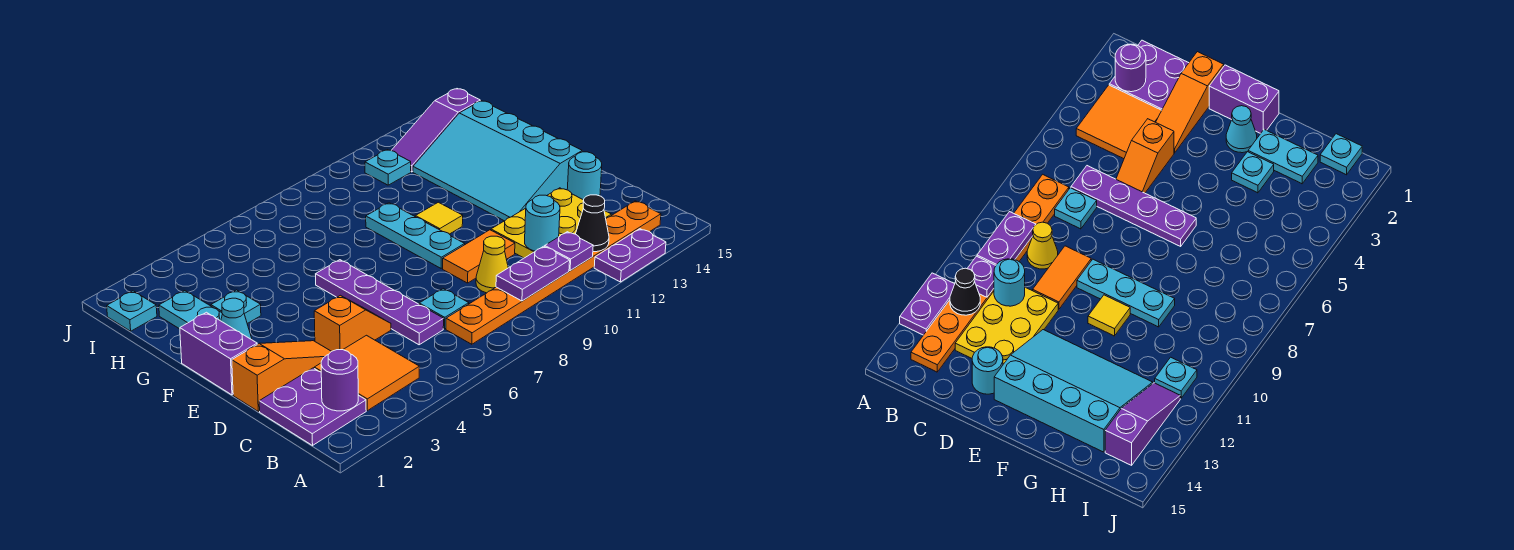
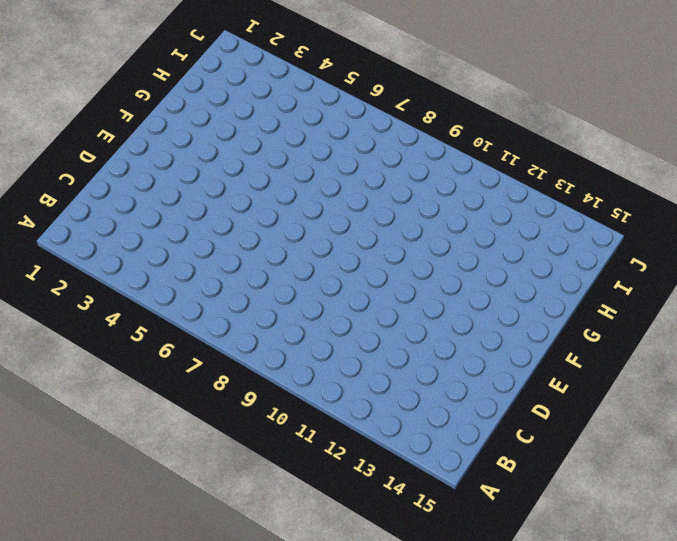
none -> purple plate A12:A13 level 1
none -> purple plate B1:C2 level 1
none -> orange tile B3:C4 level 1

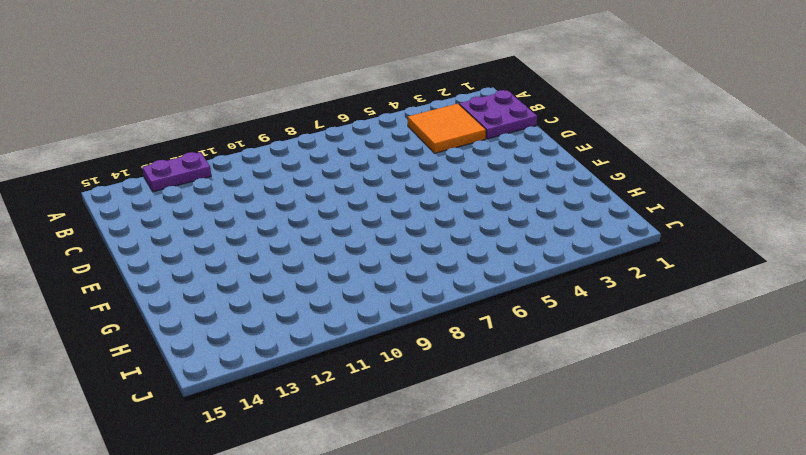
none -> orange plate B7:B14 level 1
none -> purple plate C6:F6 level 1
none -> cyan plate C7 level 1

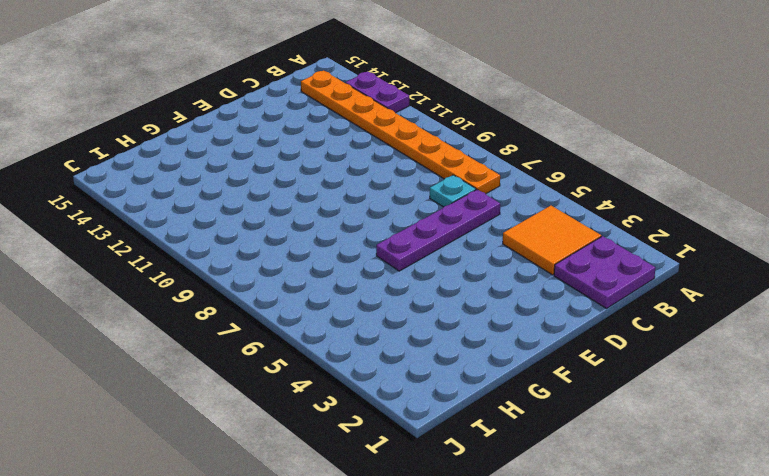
none -> yellow cone C9 level 1
none -> yellow plate C11:D13 level 1
none -> orange slope D1:D3 level 1 top 1

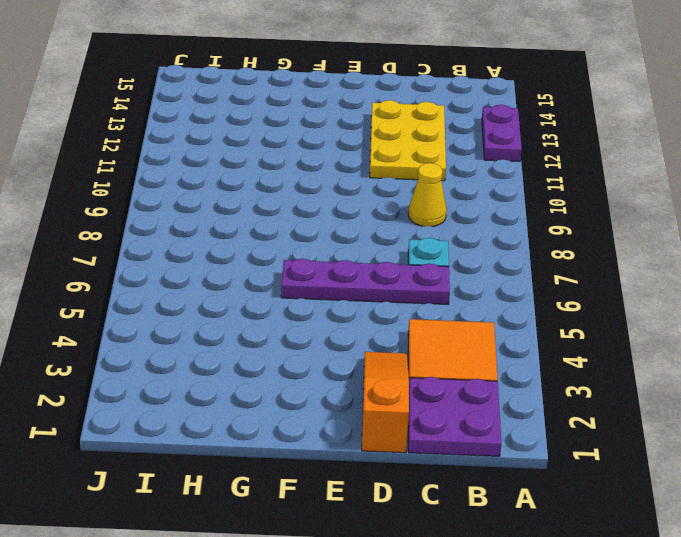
none -> orange plate B7:B14 level 1
none -> orange slope D4:D5 level 1 top 4
none -> orange tile D9:D10 level 1

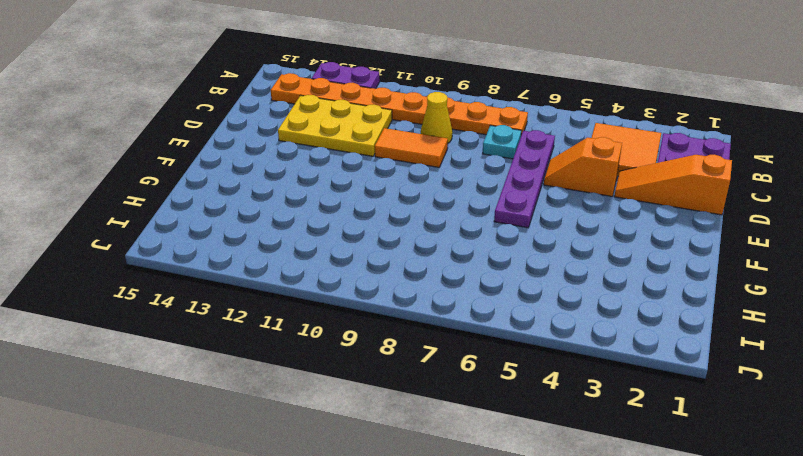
none -> cyan round brick D14 level 1
none -> purple brick E1:F1 level 1
none -> cyan plate E9:G9 level 1

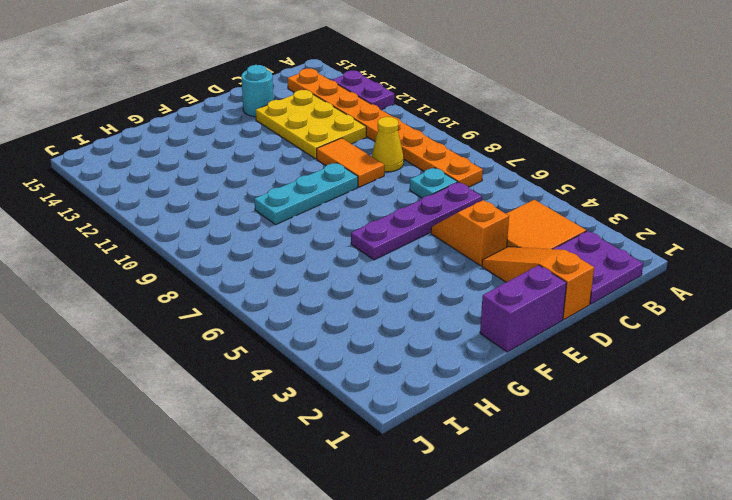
none -> cyan slope E12:H14 level 1 top 14
none -> cyan cone F2 level 1
none -> yellow tile F10 level 1

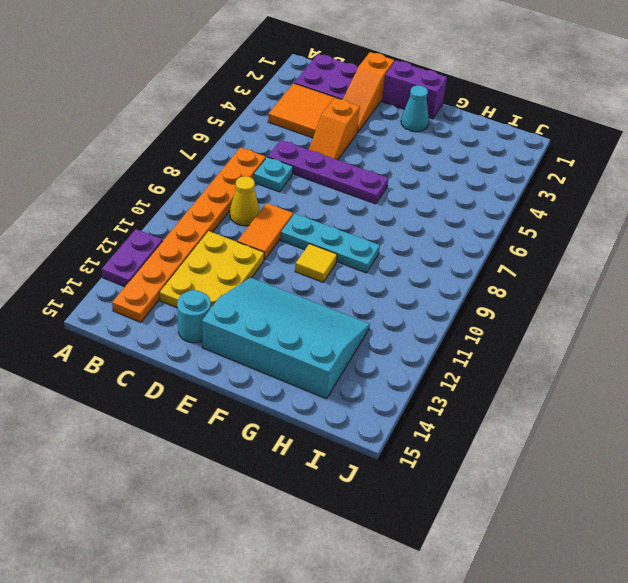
none -> cyan plate G2:H2 level 1
none -> cyan plate G3 level 1
none -> cyan plate I1 level 1

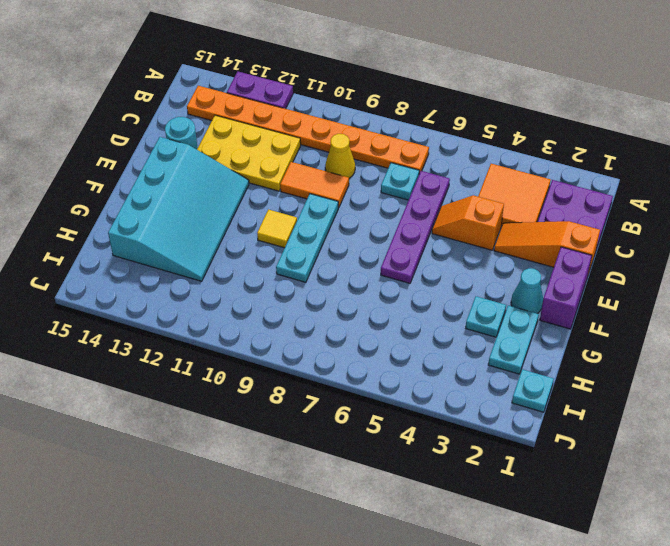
none -> cyan plate I11 level 1
none -> purple slope I12:I14 level 1 top 14
none -> purple round brick B2 level 2

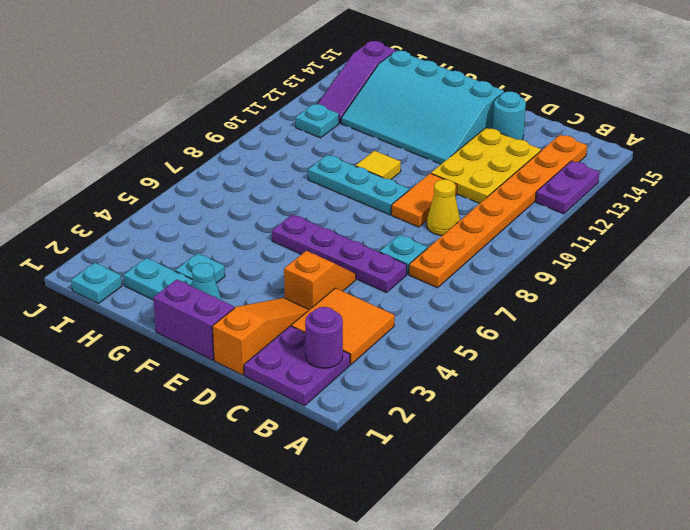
none -> purple plate B9:B10 level 2
none -> purple plate B11 level 2
none -> black cone B12 level 2

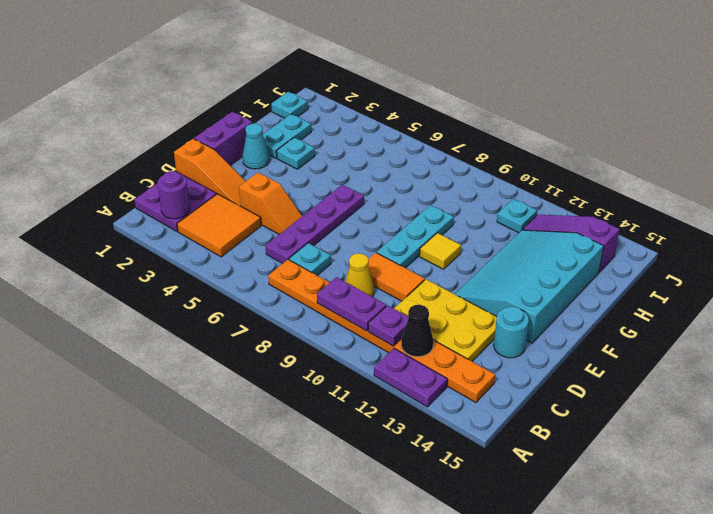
none -> cyan round brick C11 level 2

